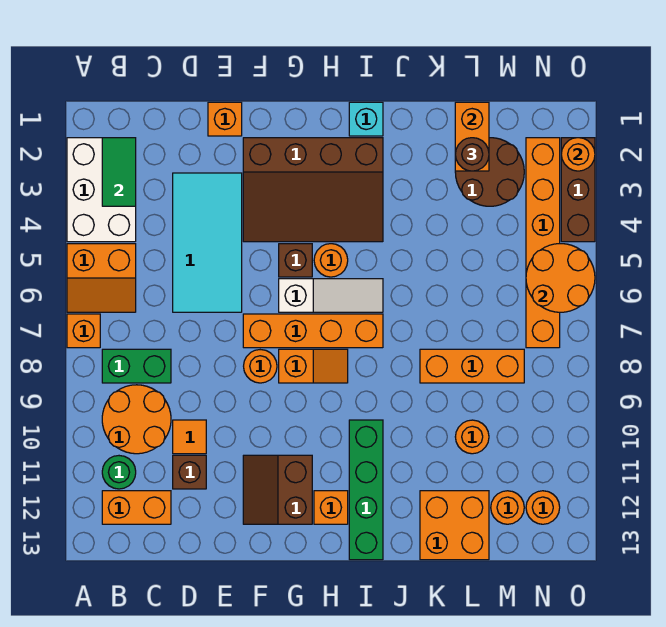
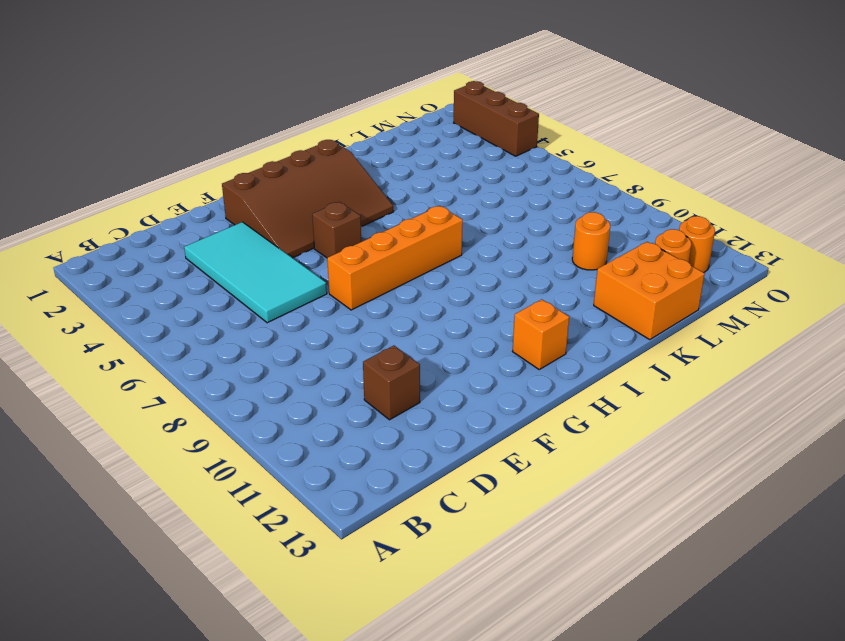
none -> white brick A2:B4 level 1
none -> orange slope A5:B6 level 1 top 5
none -> orange brick A7 level 1
none -> green brick B8:C8 level 1

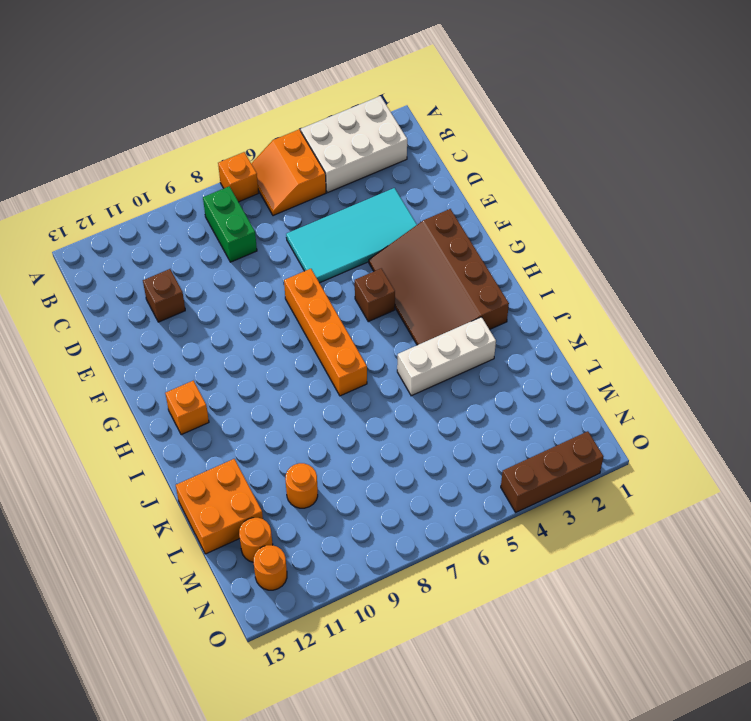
white brick J3:J5 level 1 -> none
none -> orange round brick B9:C10 level 1
none -> green round brick B11 level 1
none -> orange brick B12:C12 level 1
none -> orange tile D10 level 1

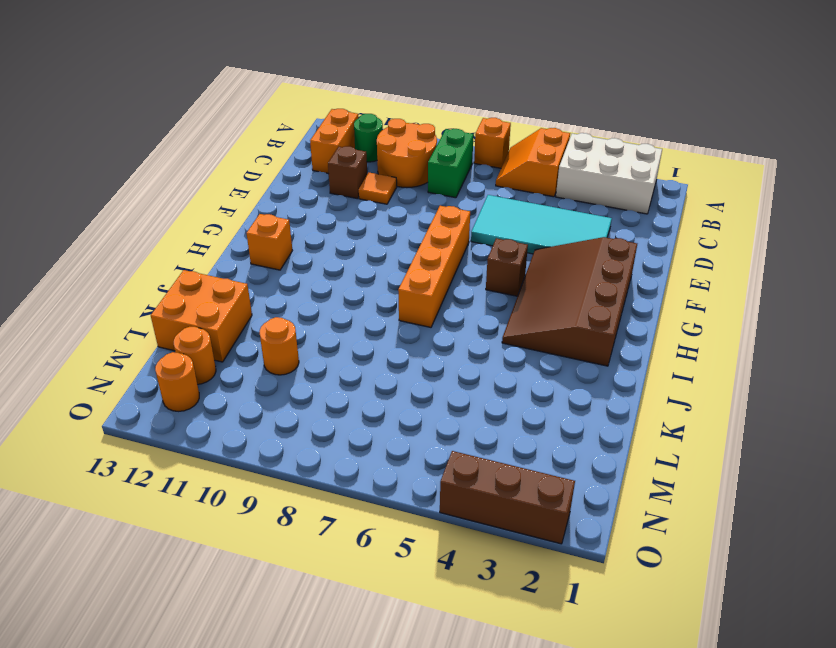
none -> orange brick E1 level 1
none -> orange round brick F8 level 1
none -> brown slope F11:G12 level 1 top G
none -> white slope G6:I6 level 1 top G

